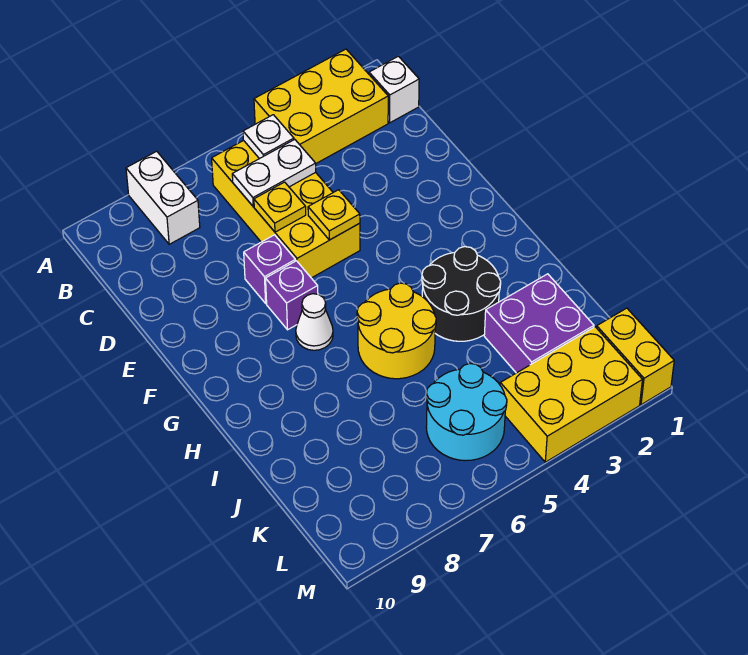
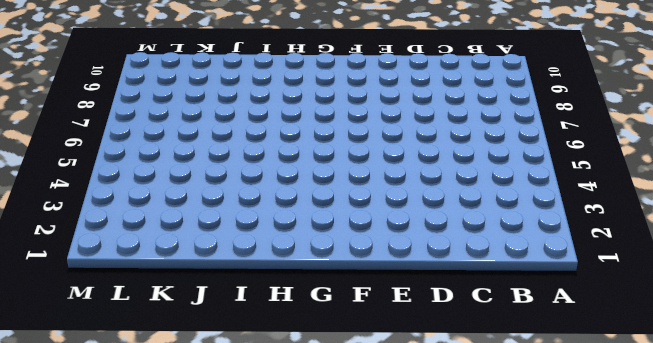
none -> yellow brick A2:B4 level 1
none -> white brick A8:B8 level 1
none -> white brick B1 level 1

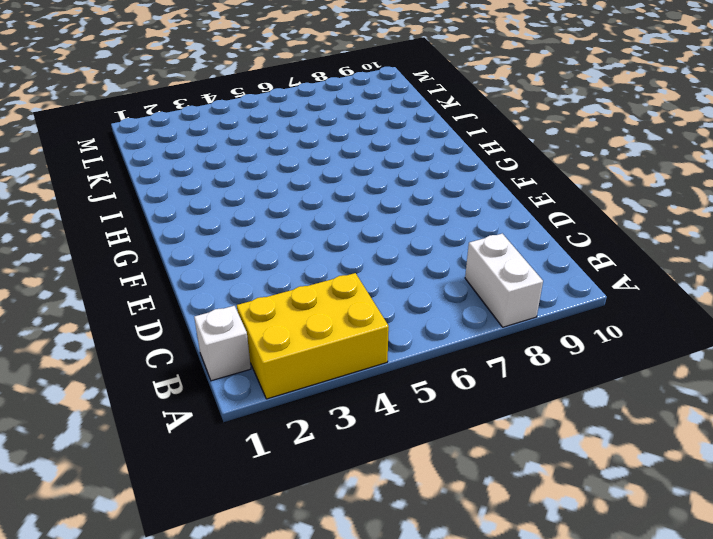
none -> yellow brick B5:E6 level 1
none -> purple brick E7 level 1
none -> purple brick F7 level 1

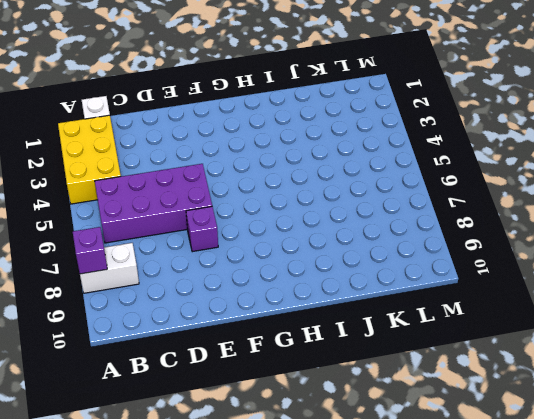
purple brick A8 level 2 -> purple brick F7 level 1
purple brick B5:E6 level 1 -> yellow brick B5:E6 level 1
none -> white cone G7 level 1
none -> black round brick H3:I4 level 1
none -> yellow round brick H5:I6 level 1

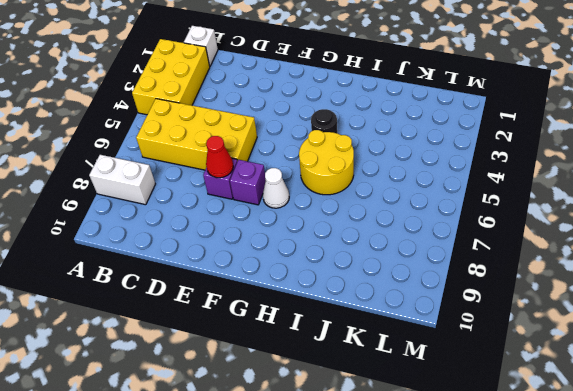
red cone E7 level 2 -> none
black round brick H4 level 1 -> black round brick H3:I4 level 1
none -> purple brick J2:K3 level 1
none -> cyan round brick K5:L6 level 1
none -> yellow brick L1:M1 level 1

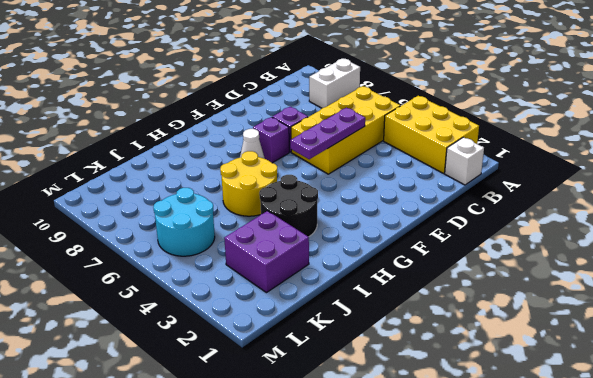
purple plate D5:F5 level 2 -> yellow plate E5 level 2
none -> yellow brick L1:M1 level 1
none -> yellow brick L2:M4 level 1
none -> white plate B5 level 2

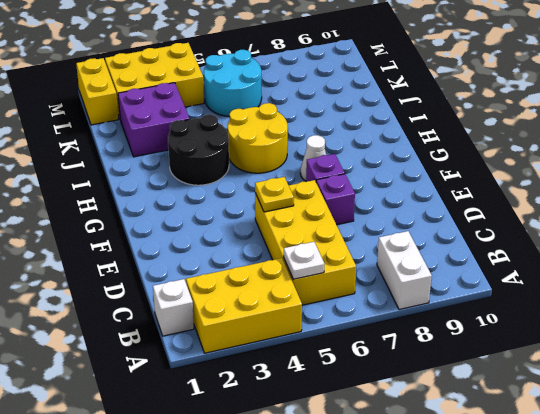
none -> white plate C5:C6 level 2
none -> yellow plate D6 level 2

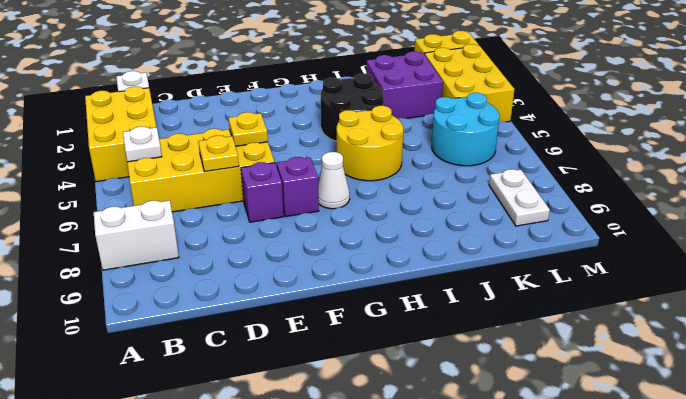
white plate L8:L9 level 1 -> white plate C5:C6 level 2

